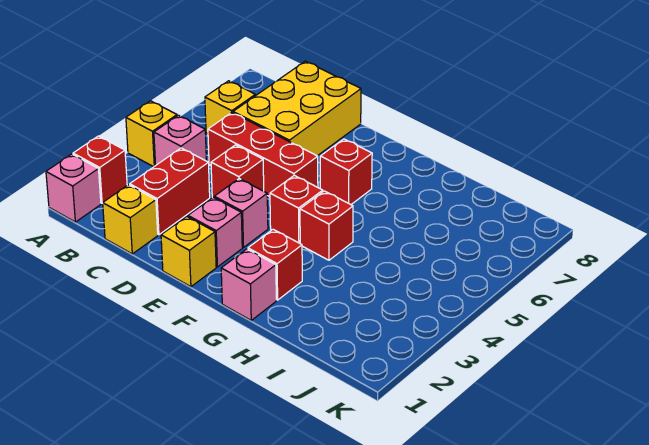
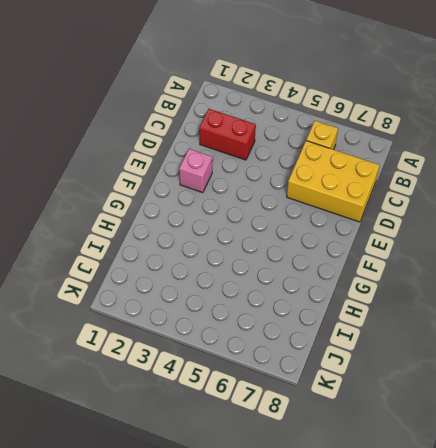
none -> pink brick A1 level 1
none -> red brick A2 level 1
none -> yellow brick A4 level 1

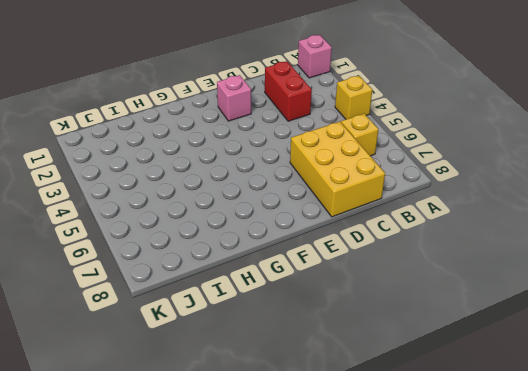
none -> red brick A2 level 1
none -> pink brick B4 level 1
none -> yellow brick C1 level 1

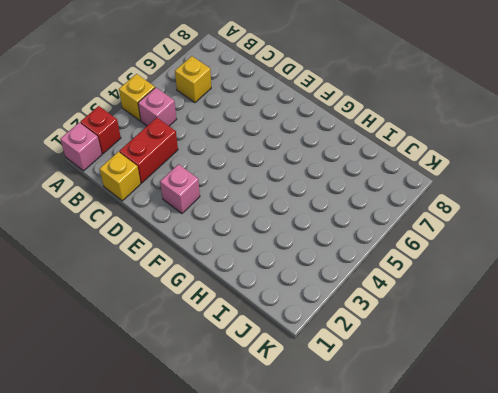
none -> red brick C5:E5 level 1
none -> yellow brick C6:D8 level 1
none -> red brick D4 level 1

